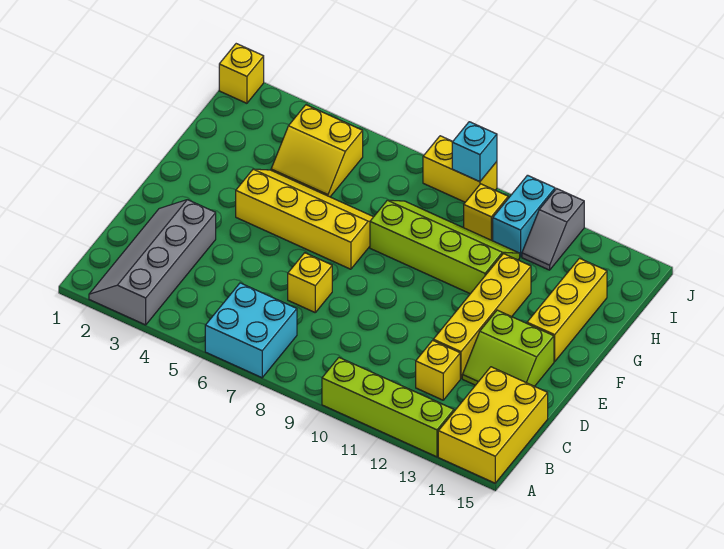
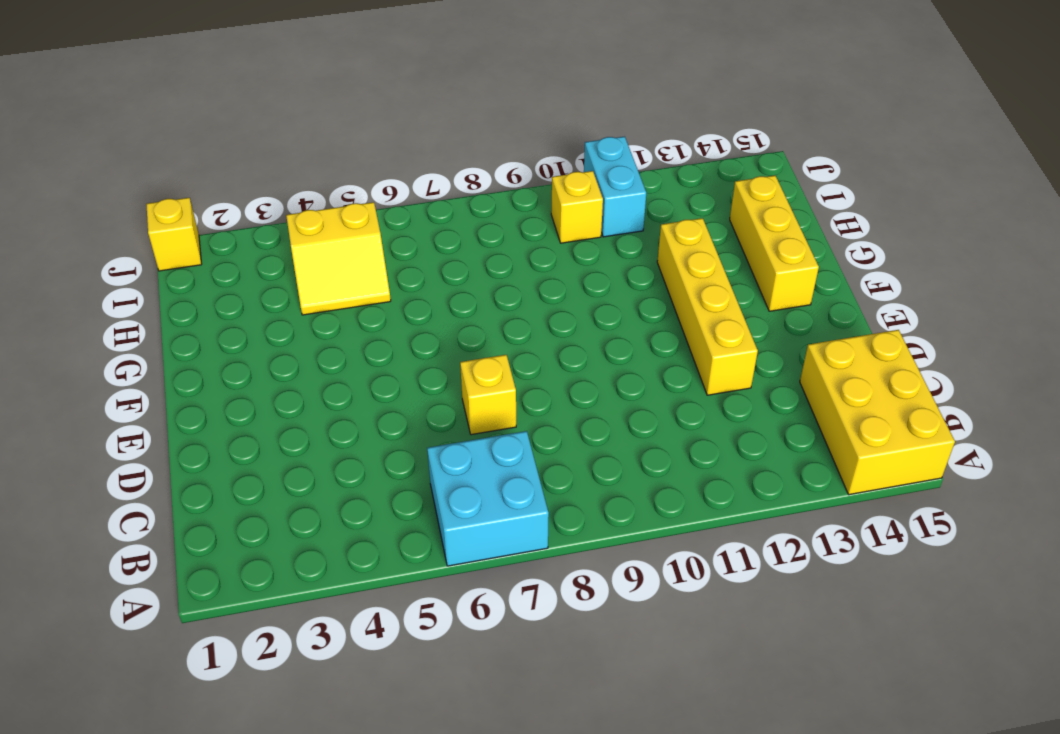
none -> grey slope A2:D3 level 1 top 3
none -> lime brick A10:A13 level 1
none -> yellow brick C12 level 1

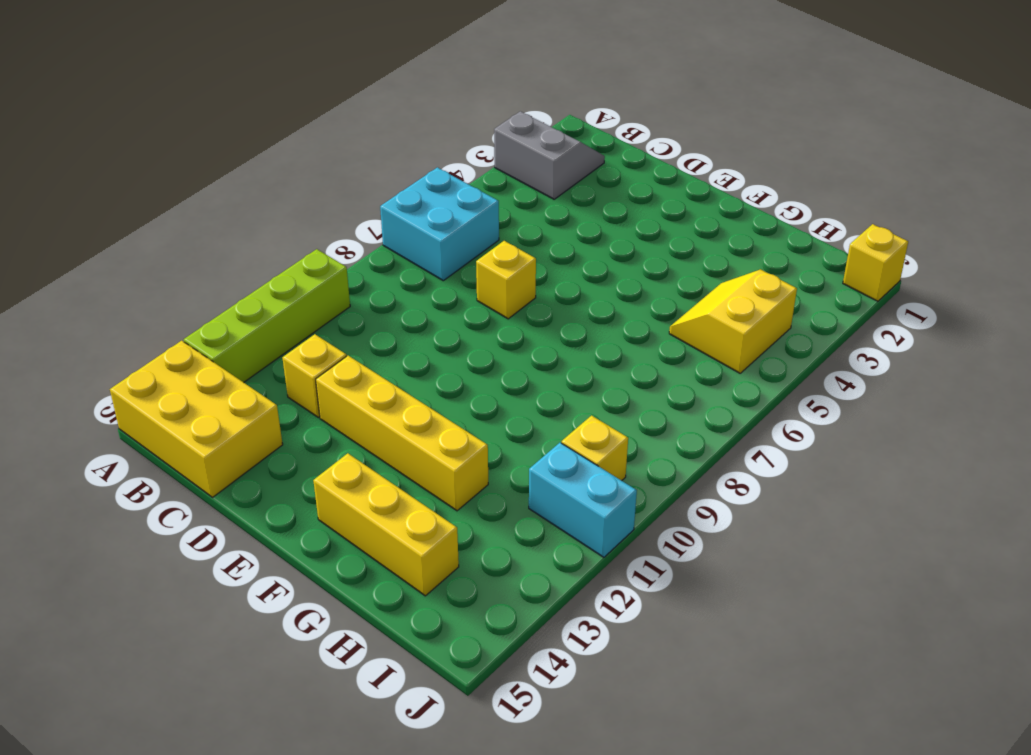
grey slope A2:B3 level 1 top 3 -> grey slope A2:D3 level 1 top 3
none -> lime slope D13:E14 level 1 top E
none -> yellow slope F4:G7 level 1 top F
none -> lime slope G8:H11 level 1 top G

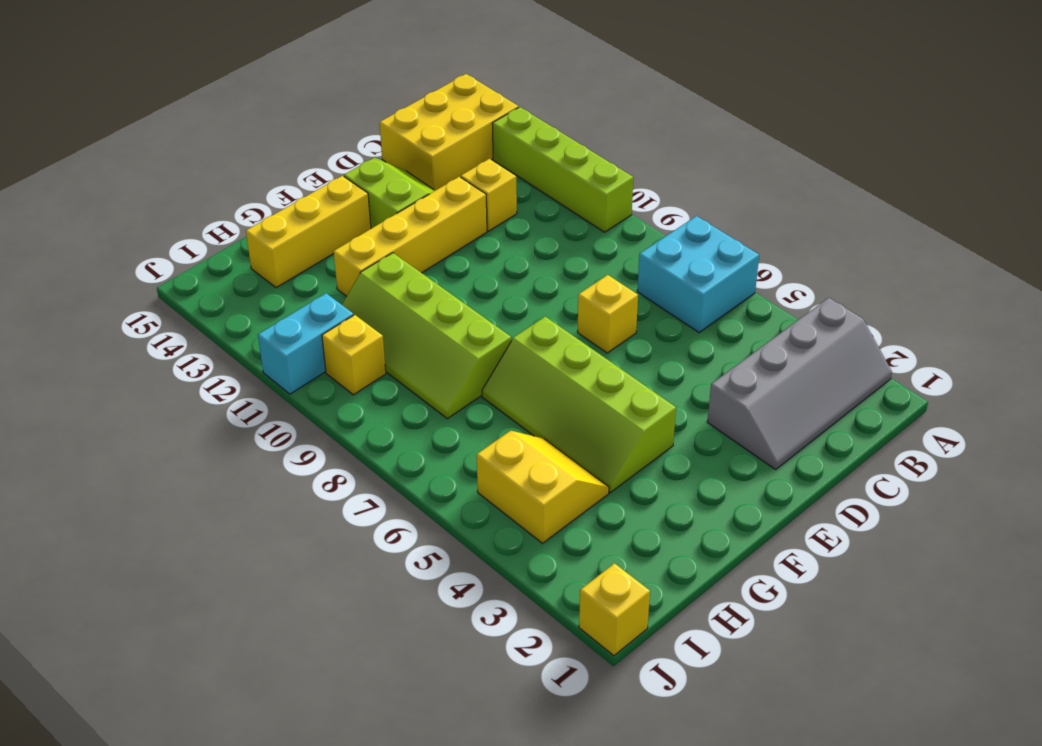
lime slope F4:G7 level 1 top F -> yellow slope F4:G7 level 1 top F
none -> grey slope I12:J12 level 1 top J
none -> yellow brick J8:J9 level 1
none -> cyan brick J9 level 2

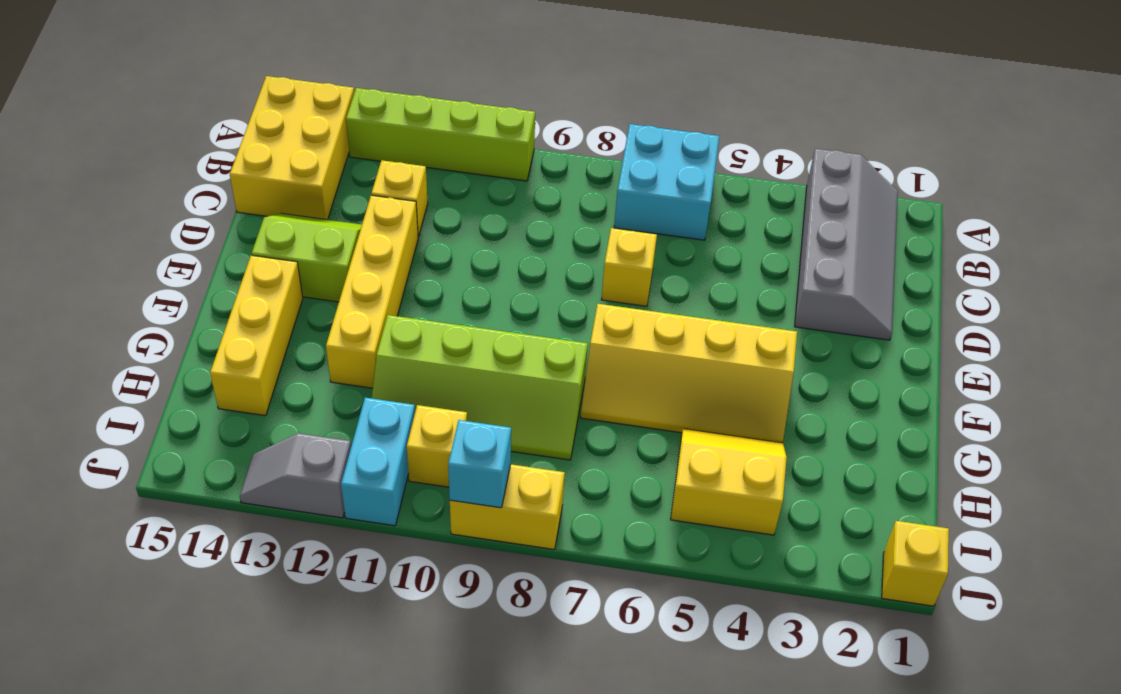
grey slope J12:J13 level 1 top 12 -> grey slope I12:J12 level 1 top J

